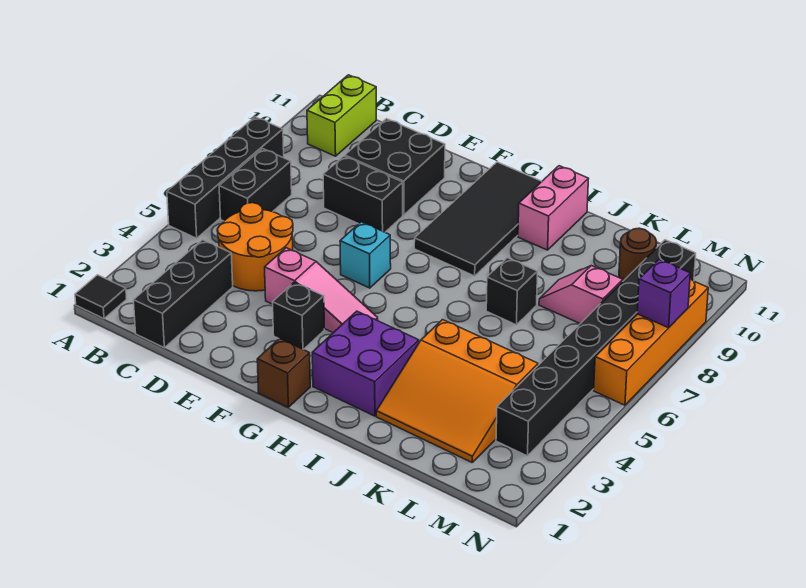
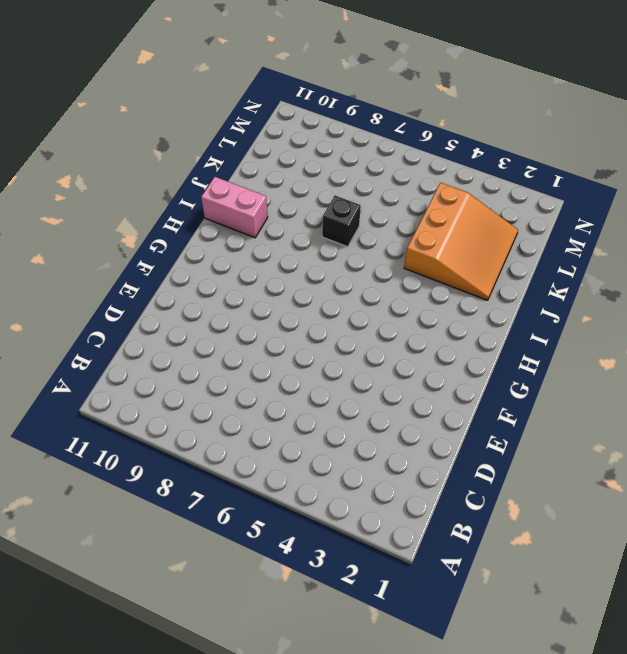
none -> black tile A1 level 1
none -> black brick A5:A8 level 1
none -> black brick B6:B7 level 1

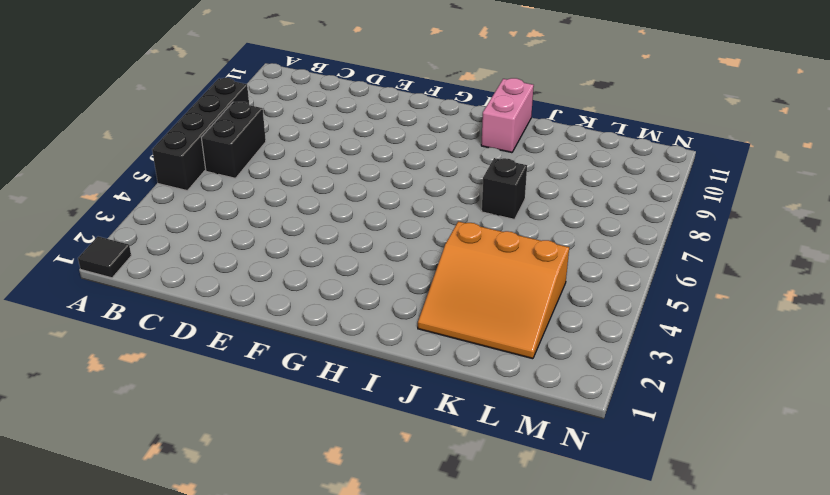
none -> lime brick B10:B11 level 1
none -> black brick C1:C3 level 1
none -> orange round brick C4:D5 level 1

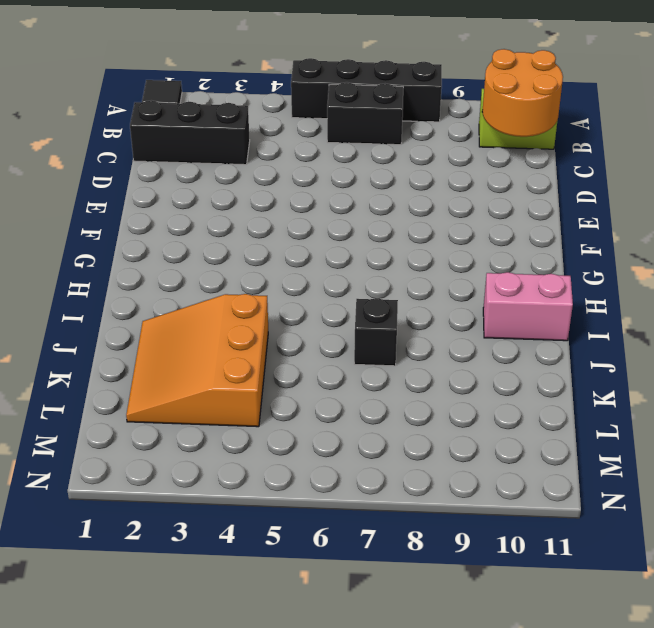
orange round brick B10:C11 level 2 -> orange round brick C4:D5 level 1
none -> black brick D8:E8 level 1
none -> black brick D9:E10 level 1
none -> pink slope E4:G4 level 1 top E

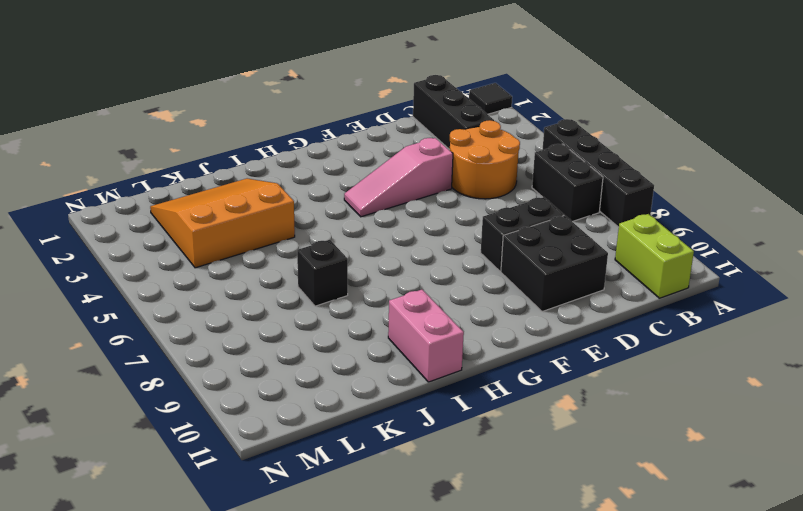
none -> black brick F3 level 1
none -> cyan brick F6 level 1
none -> brown brick G1 level 1

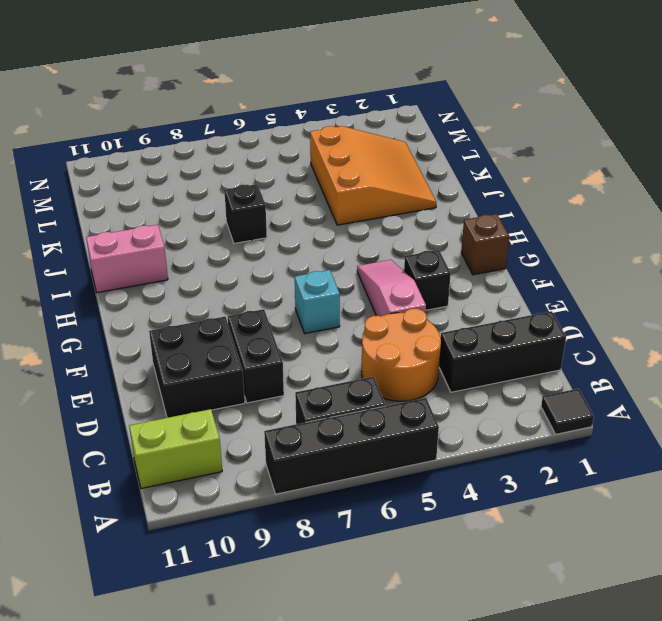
none -> black tile G8:H11 level 1
none -> purple brick H2:I3 level 1
none -> pink slope K8:L8 level 1 top L

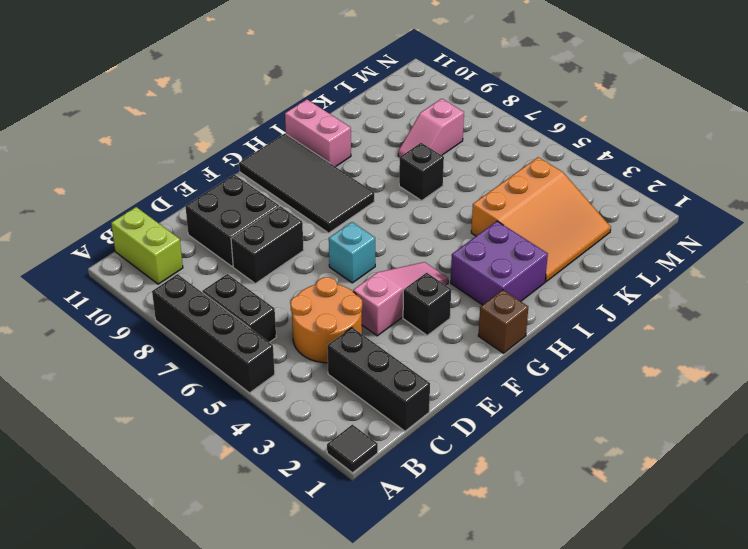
none -> brown round brick L10 level 1
none -> black brick M3:M10 level 1
none -> orange brick N6:N9 level 1

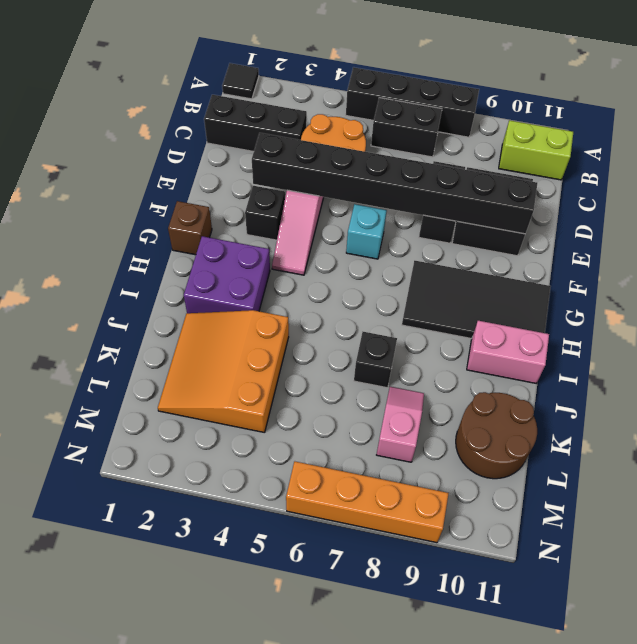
black brick E3:E10 level 2 -> black brick M3:M10 level 1
brown round brick K10:L11 level 1 -> brown round brick L10 level 1
none -> purple brick N8 level 2

